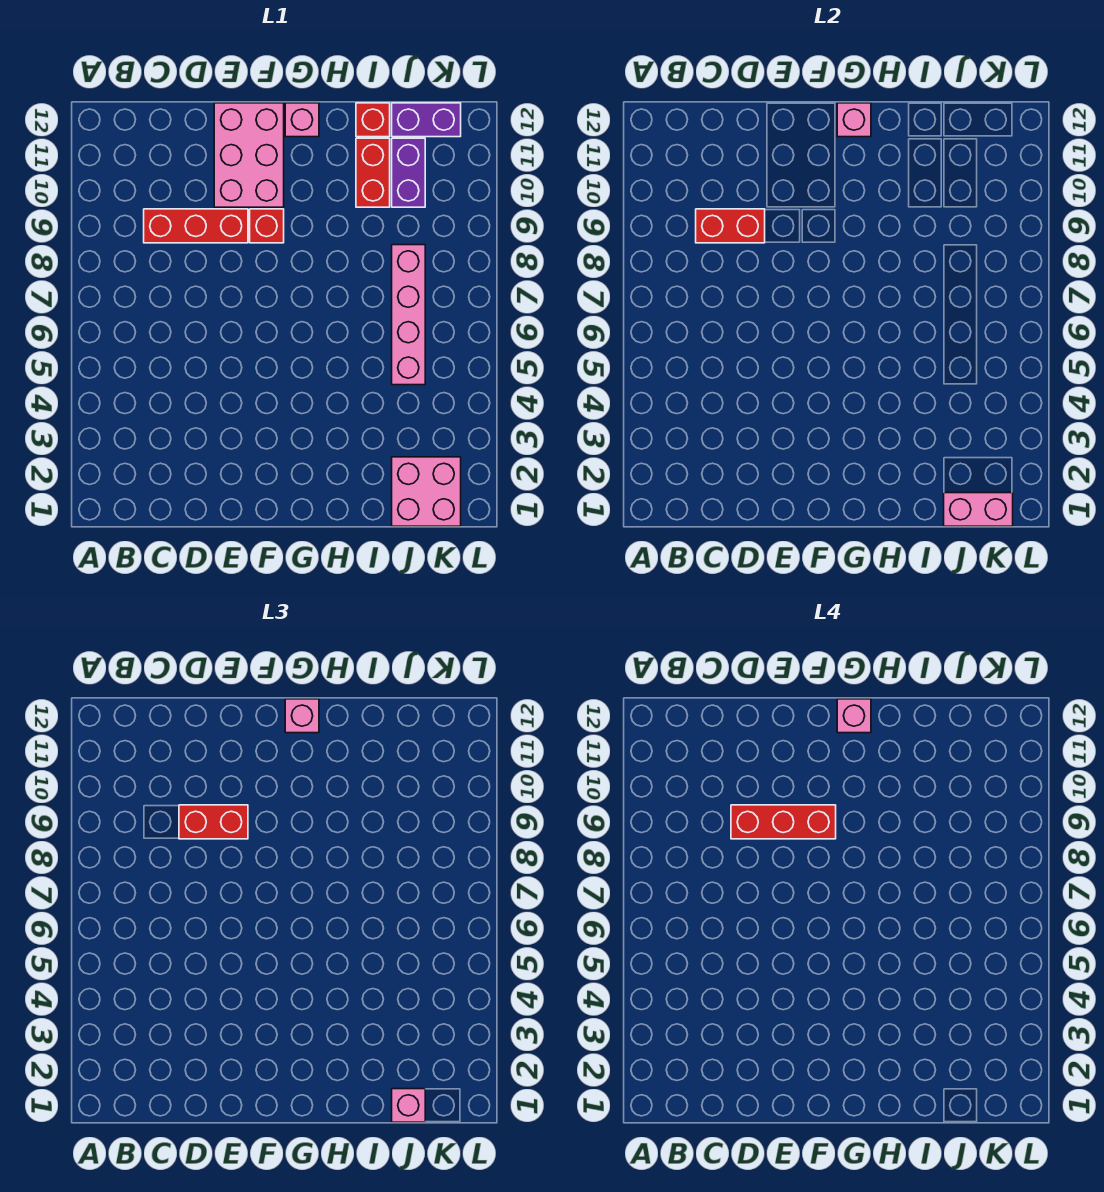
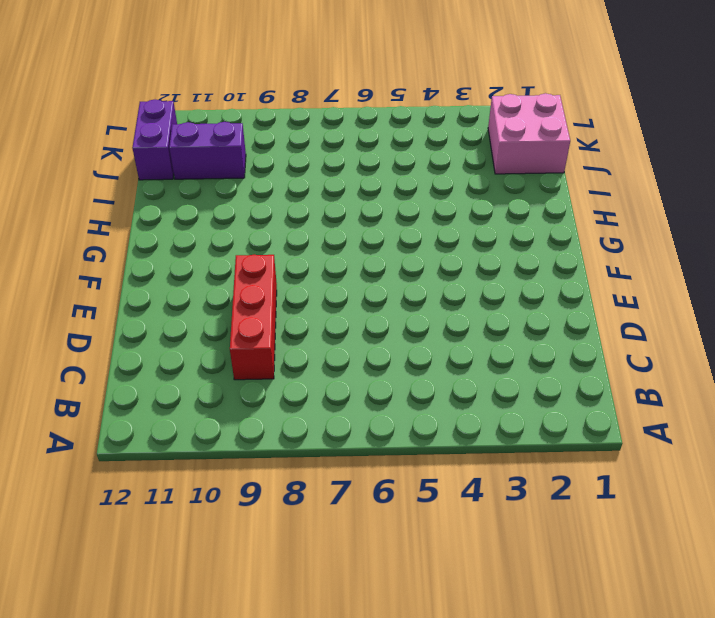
none -> pink brick E10:F12 level 1
none -> red brick F9 level 1
none -> pink brick G12 level 1

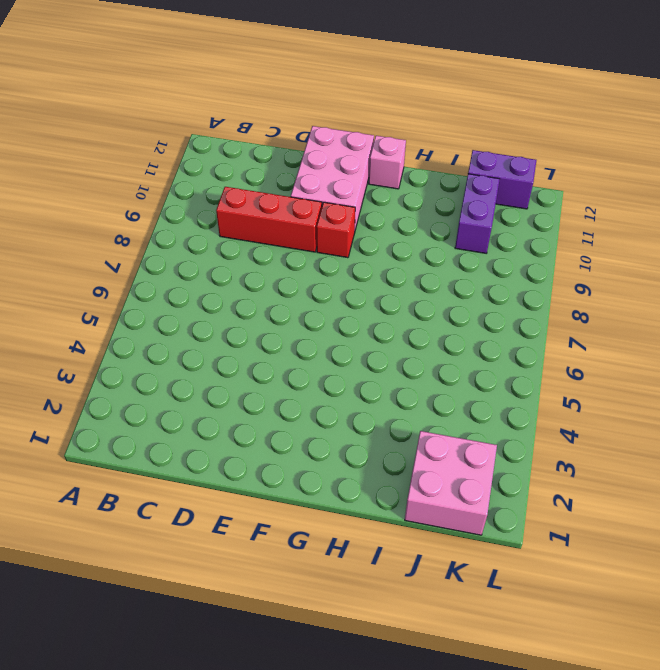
none -> red brick I10:I11 level 1
none -> red brick I12 level 1
none -> pink brick J5:J8 level 1

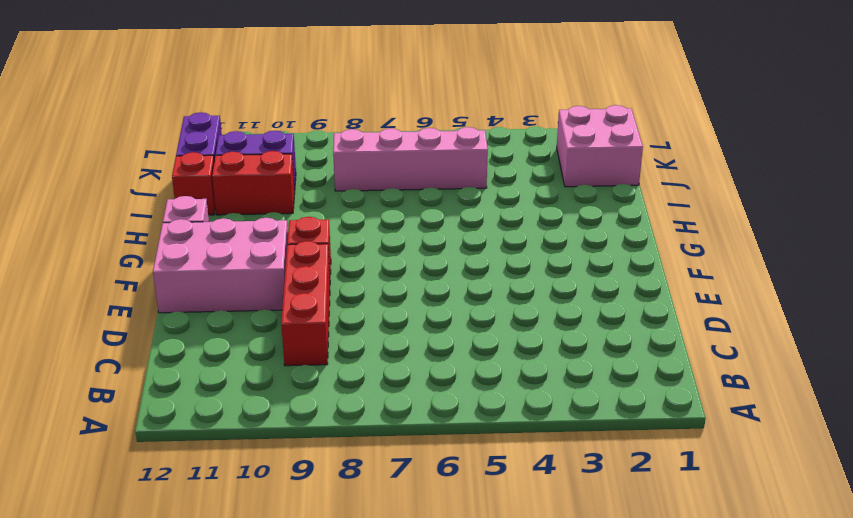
none -> red brick C9:D9 level 2
none -> pink brick G12 level 2
none -> pink brick J1:K1 level 2

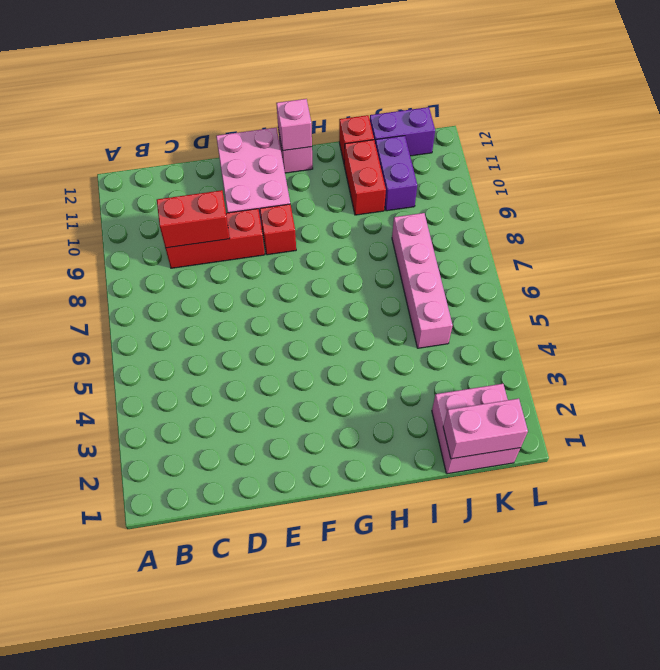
none -> red brick D9:E9 level 3
none -> pink brick G12 level 3
none -> pink brick J1 level 3

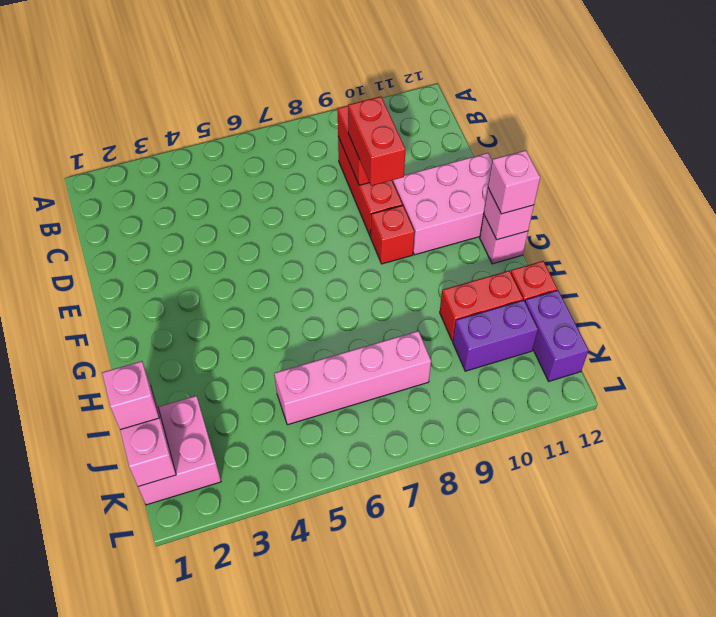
none -> red brick D9:F9 level 4
none -> pink brick G12 level 4

